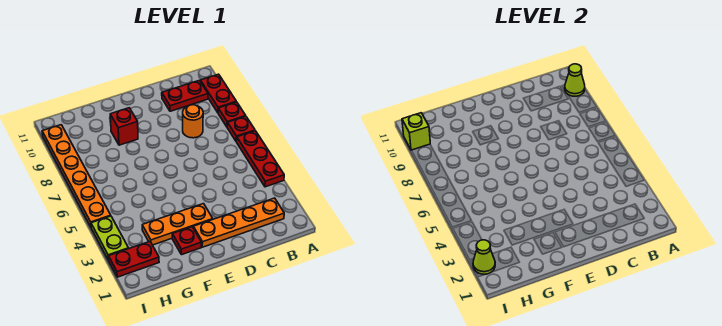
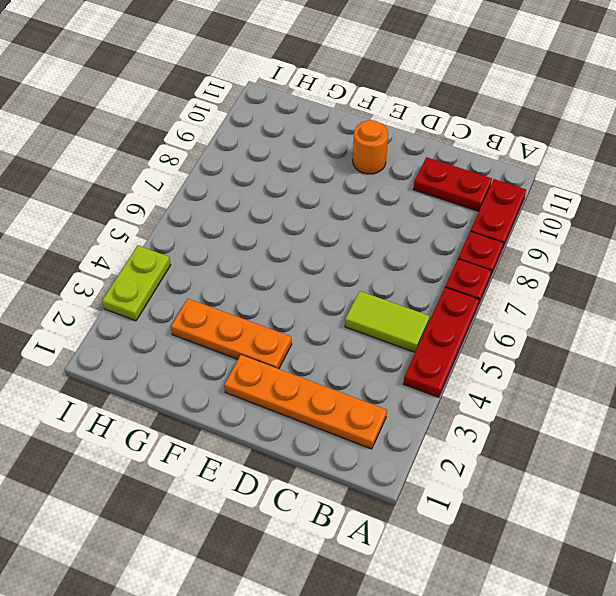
lime tile B5:C5 level 1 -> none
orange round brick E10 level 1 -> orange round brick C8 level 1
none -> red plate F2 level 1
none -> red brick F9 level 1
none -> red plate H2:I2 level 1

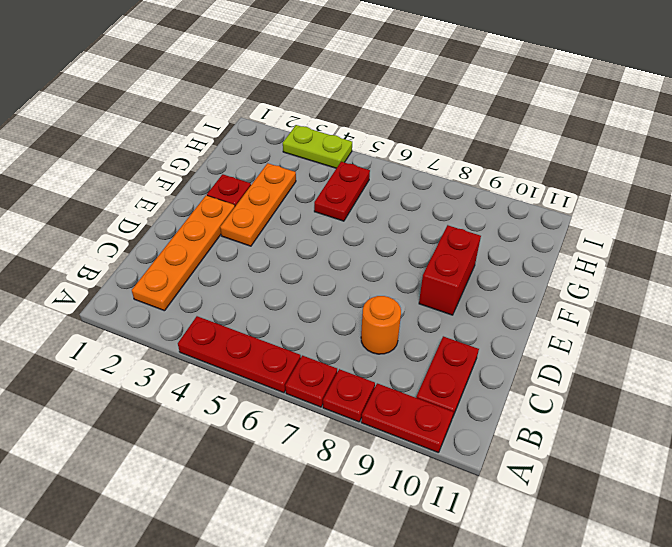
red brick E9:F9 level 1 -> red brick F9 level 1
red plate G5:H5 level 1 -> red plate H2:I2 level 1
none -> orange plate I5:I10 level 1
none -> lime cone A10 level 2
none -> lime cone I2 level 2

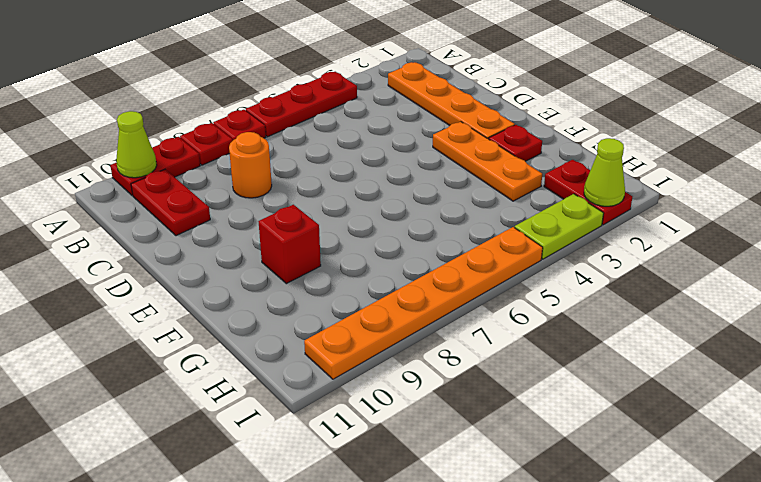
none -> lime brick I10 level 2

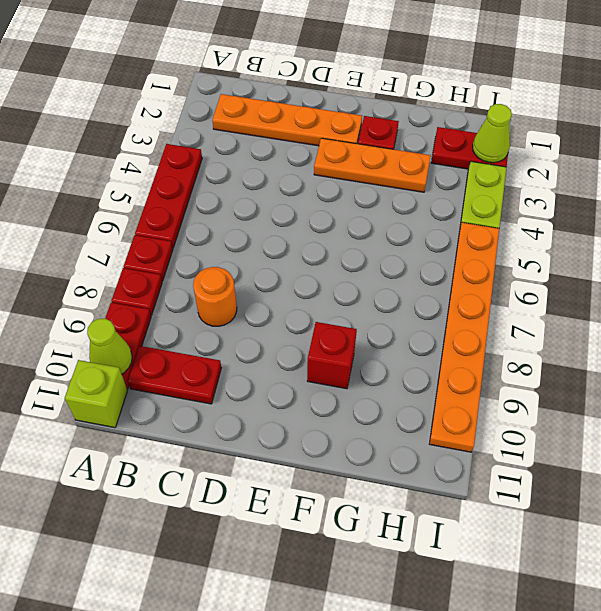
lime brick A11 level 1 -> lime brick I10 level 2

